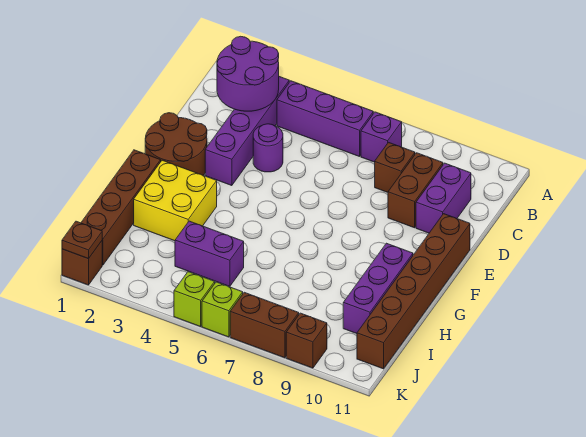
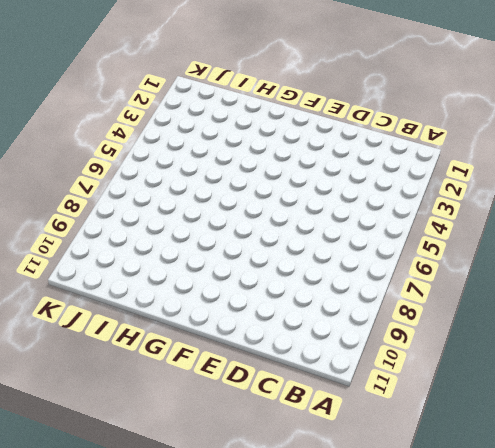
none -> purple brick B3:E3 level 1
none -> purple brick B4:B6 level 1
none -> purple brick B7 level 1

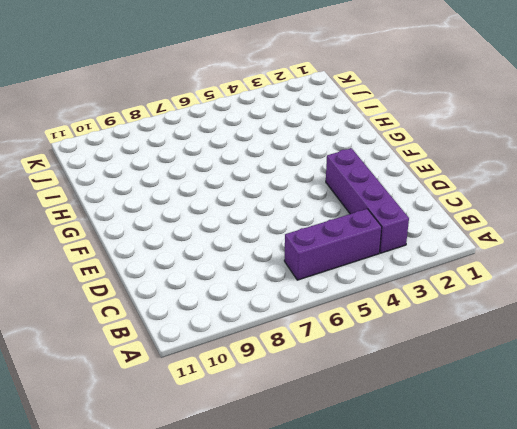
none -> purple brick B7 level 1
none -> brown brick C8 level 1
none -> brown brick C9:D9 level 1

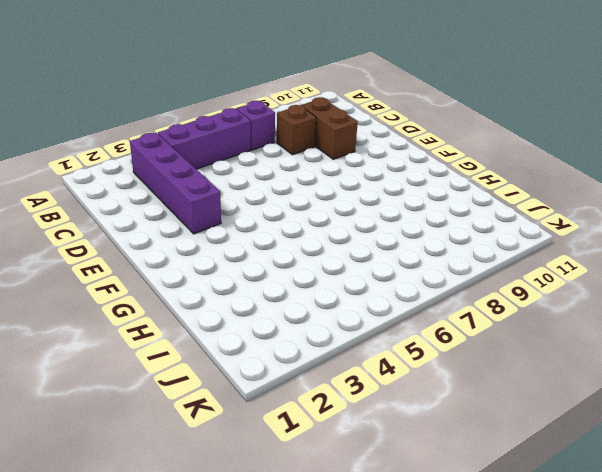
none -> purple brick C10:D10 level 1
none -> purple round brick D4 level 1
none -> brown round brick E1:F2 level 1

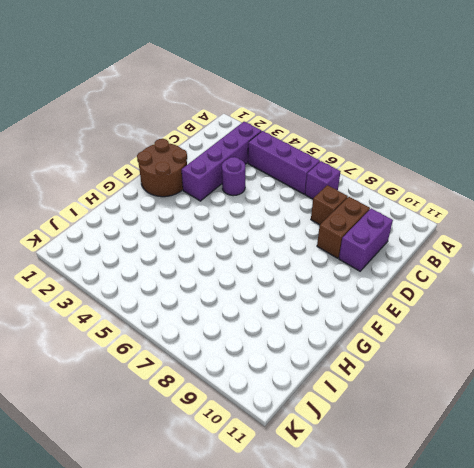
none -> brown brick E11:J11 level 1
none -> brown brick G1:J1 level 1
none -> yellow brick G2:H3 level 1

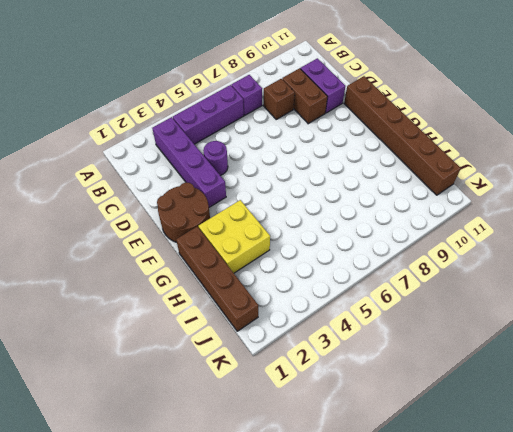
none -> purple brick G10:I10 level 1
none -> purple brick I4:I5 level 1
none -> brown brick K1 level 1

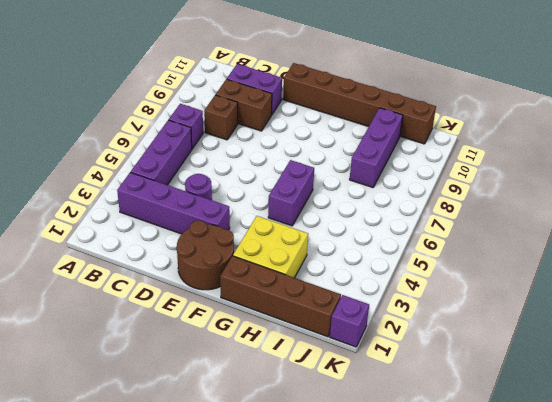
purple brick G5:G6 level 1 -> purple brick I4:I5 level 1
purple brick I8:I10 level 1 -> purple brick G10:I10 level 1
purple brick K1 level 1 -> brown brick K1 level 1
none -> lime brick K5 level 1
none -> lime brick K6 level 1
none -> brown brick K7:K8 level 1

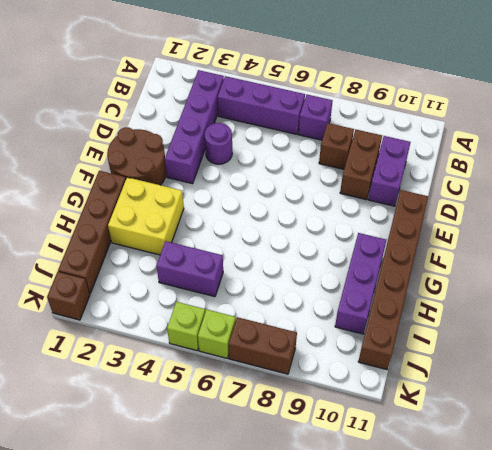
none -> brown brick K9 level 1
none -> purple round brick B2:C3 level 2
none -> brown plate K1 level 2

